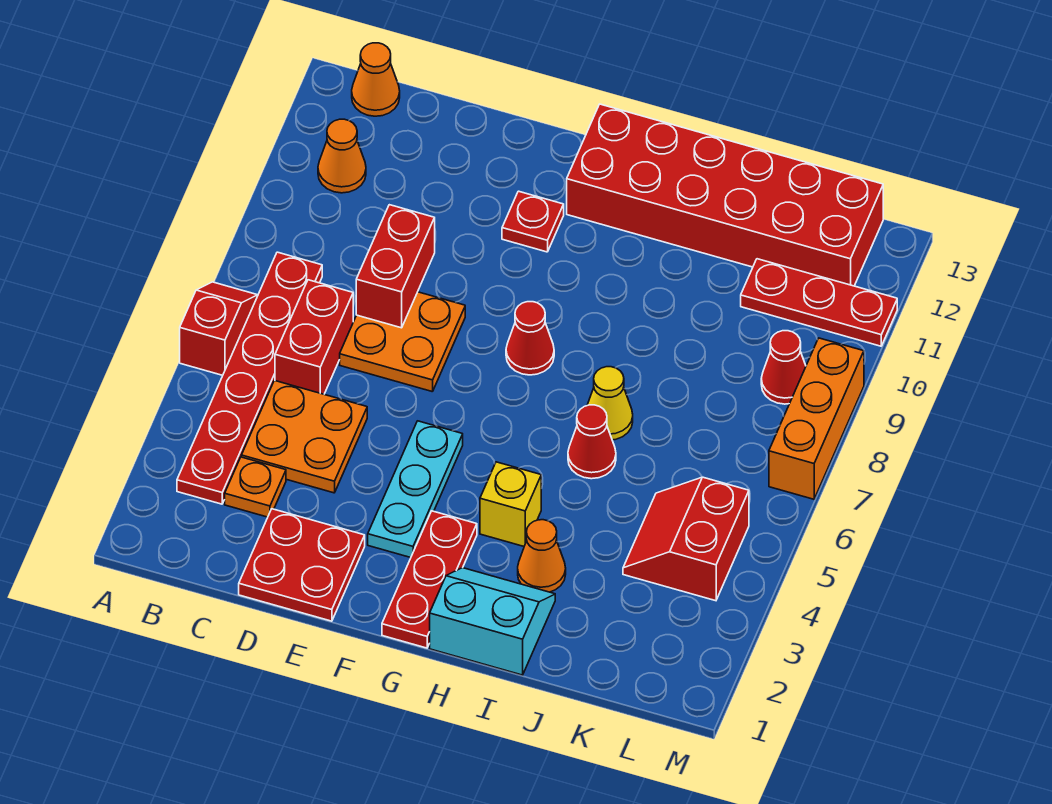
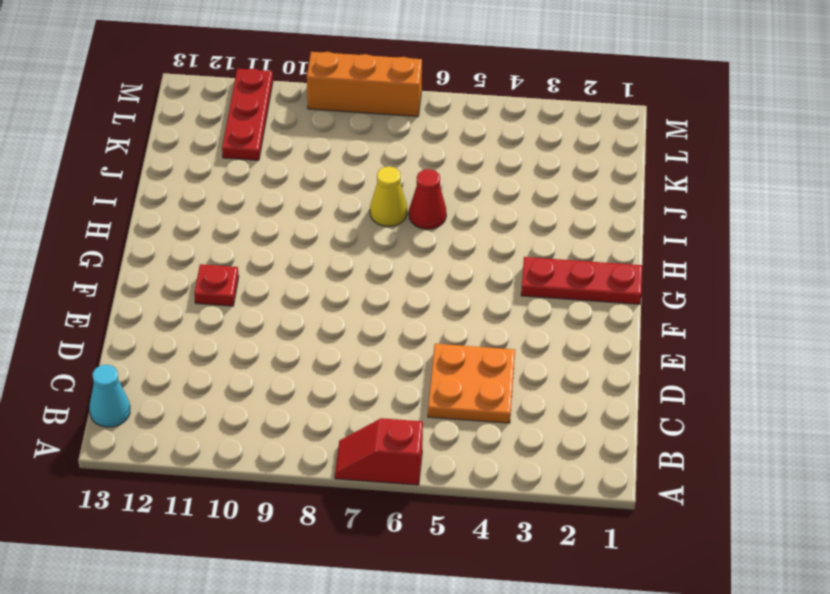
cyan cone B13 level 1 -> orange cone B13 level 1
none -> red plate B3:B8 level 1
none -> orange cone B11 level 1
none -> orange plate C3 level 1

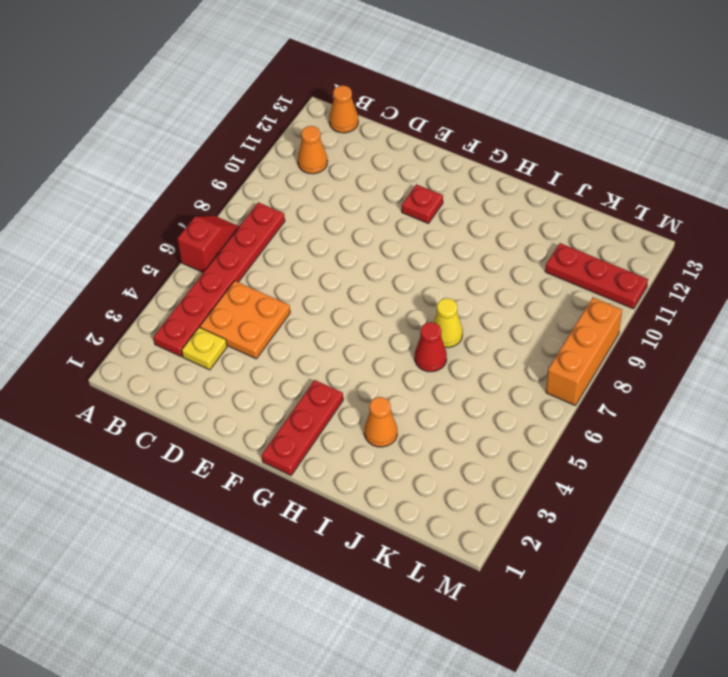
yellow plate C3 level 1 -> orange plate C3 level 1
none -> red brick C6:C7 level 1
none -> red plate D1:E2 level 1
none -> orange plate D7:E8 level 1

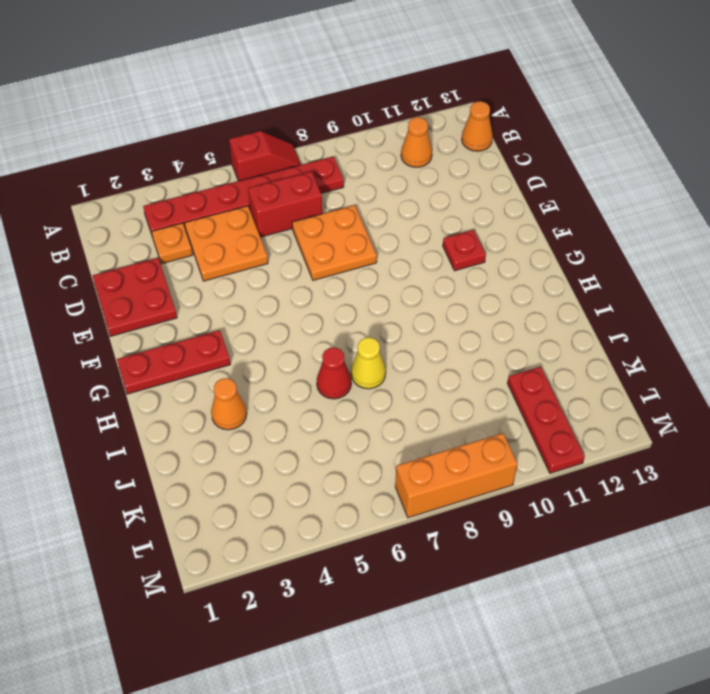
none -> cyan plate F3:F5 level 1
none -> red cone G8 level 1
none -> red brick G12:L13 level 1

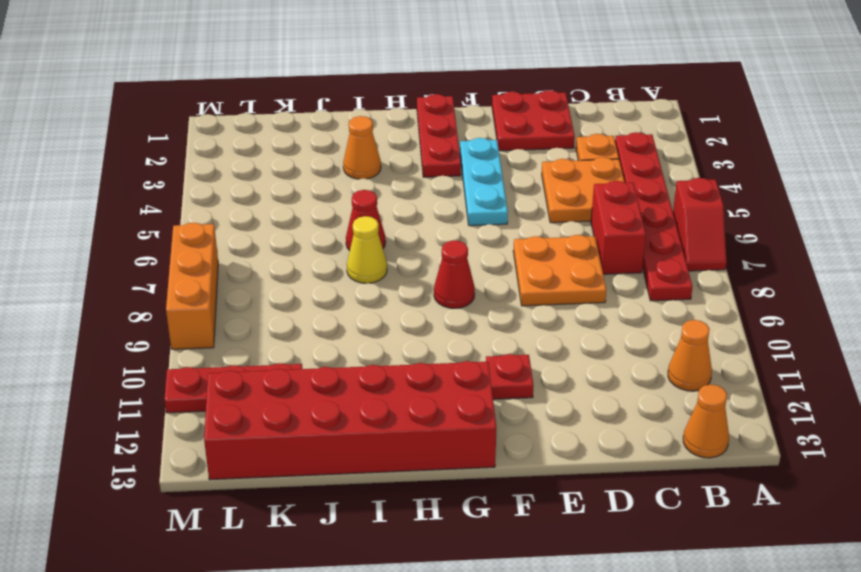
none -> cyan slope H1:I2 level 1 top 1
none -> yellow brick H4 level 1
none -> red slope K4:L5 level 1 top L

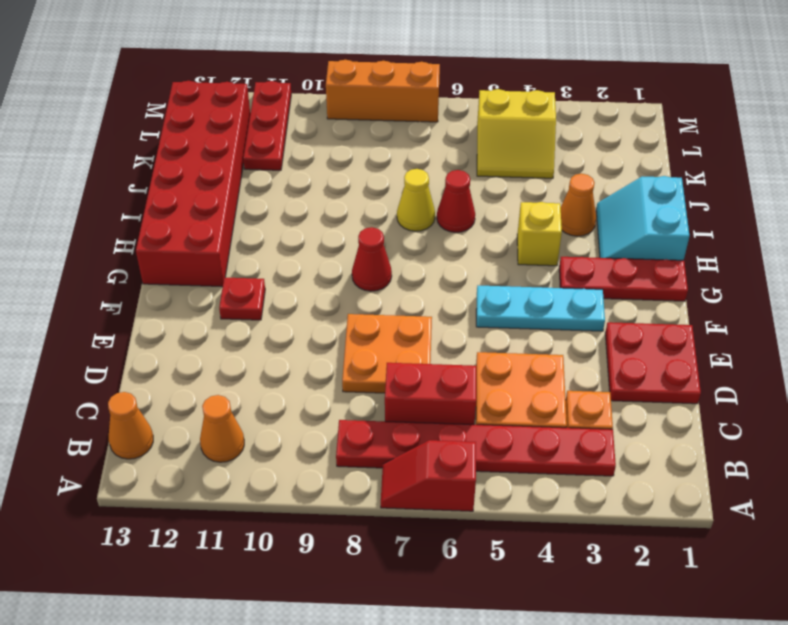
yellow slope K4:L5 level 1 top L -> red slope K4:L5 level 1 top L
none -> red cone L9 level 1
none -> red brick D8:D9 level 2

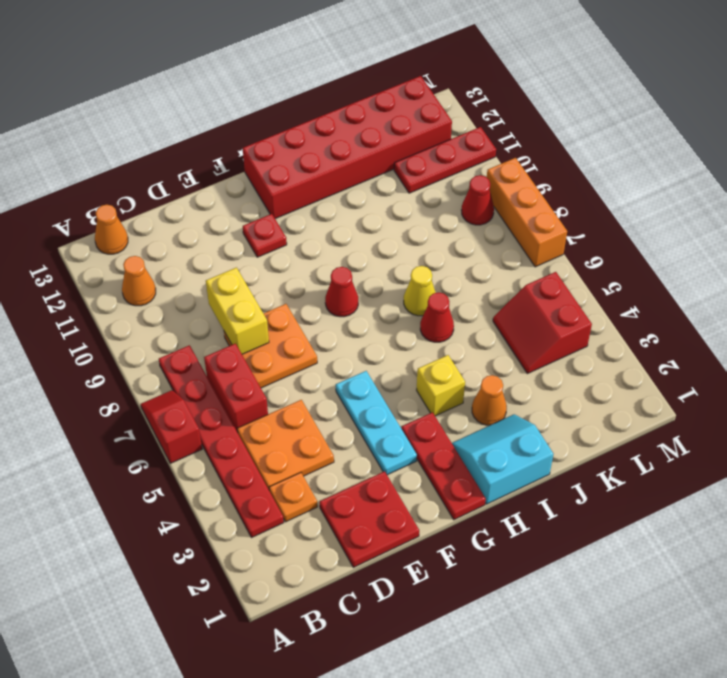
yellow brick D8:D9 level 2 -> red brick D8:D9 level 2

